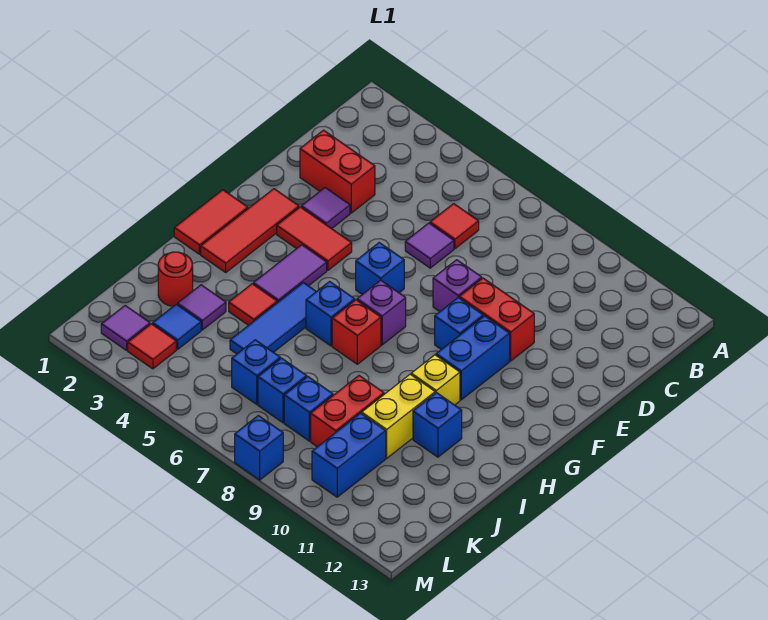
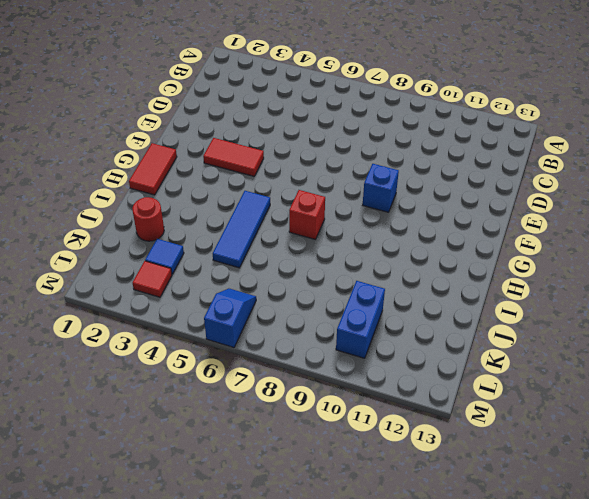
blue slope L6:M6 level 1 top M -> none
none -> red tile C6 level 1
none -> red brick D2:D3 level 1
none -> purple tile D6 level 1
none -> purple tile E3 level 1

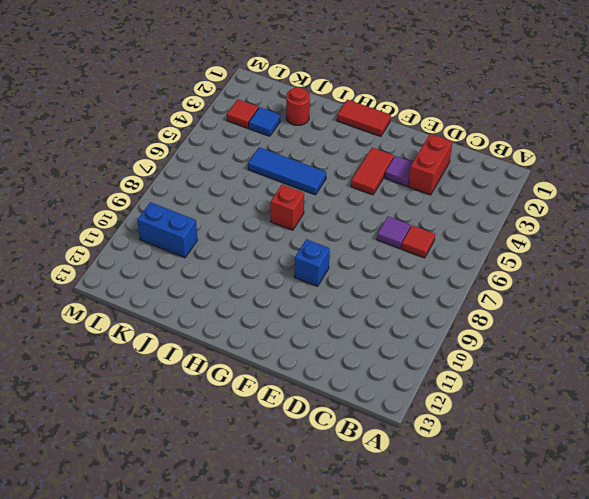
none -> purple brick E8 level 1
none -> red brick E9:E10 level 1
none -> red tile F2:H2 level 1
none -> blue brick F6 level 1

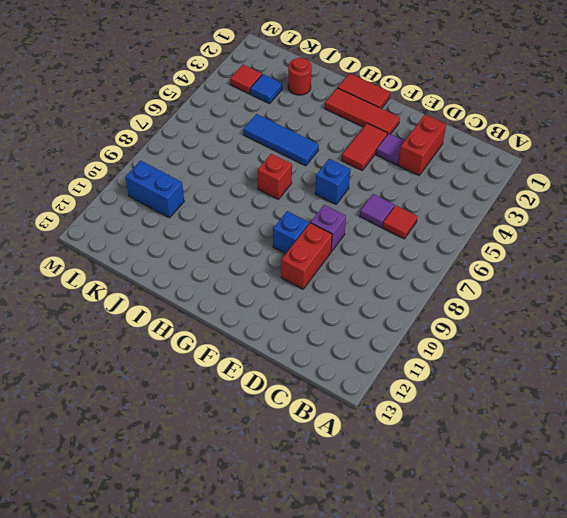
none -> blue brick F10:G10 level 1
none -> purple tile G4:H4 level 1
none -> purple brick G7 level 1
none -> blue brick H6 level 1

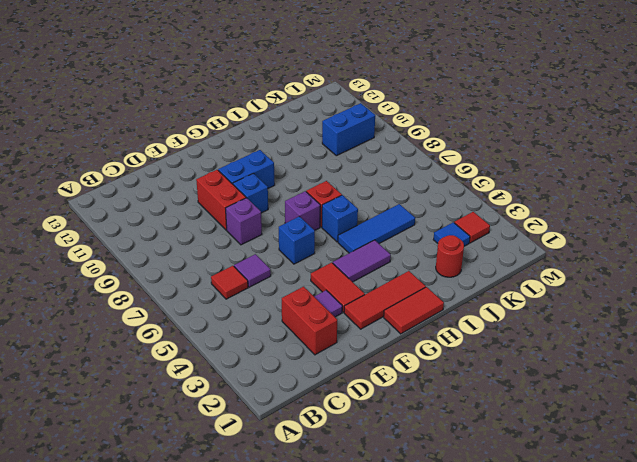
none -> yellow brick H10 level 1
none -> red tile I4 level 1
none -> yellow brick I10:J10 level 1
none -> blue brick I11 level 1

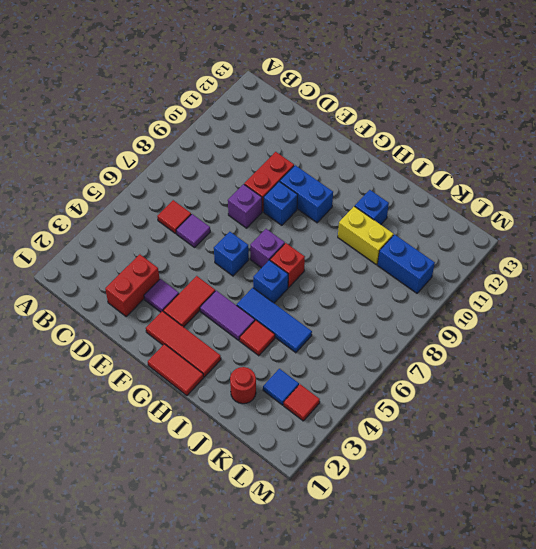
none -> yellow brick H10 level 1
none -> purple tile J3 level 1
none -> red brick J9:K9 level 1
none -> blue brick K6 level 1

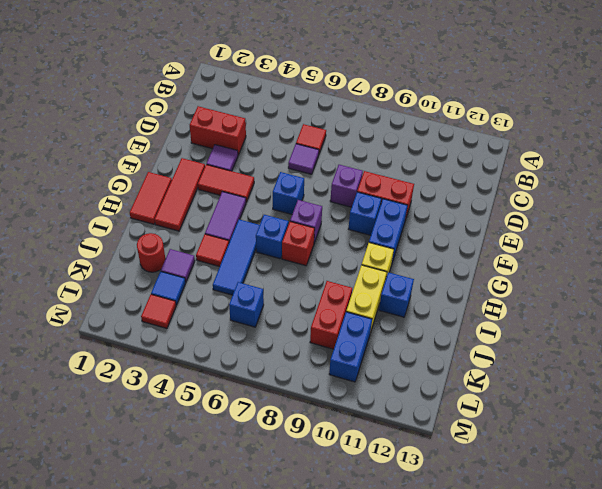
none -> blue brick K7 level 1
none -> blue brick K8 level 1
none -> purple tile L2 level 1
none -> blue brick M8 level 1

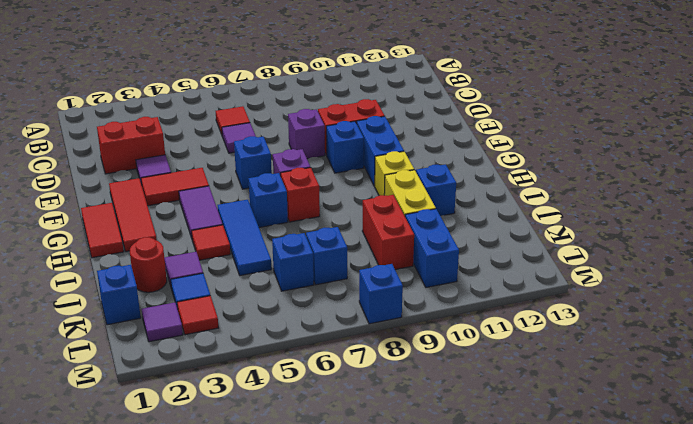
blue brick K1 level 1 -> blue brick K8 level 1

